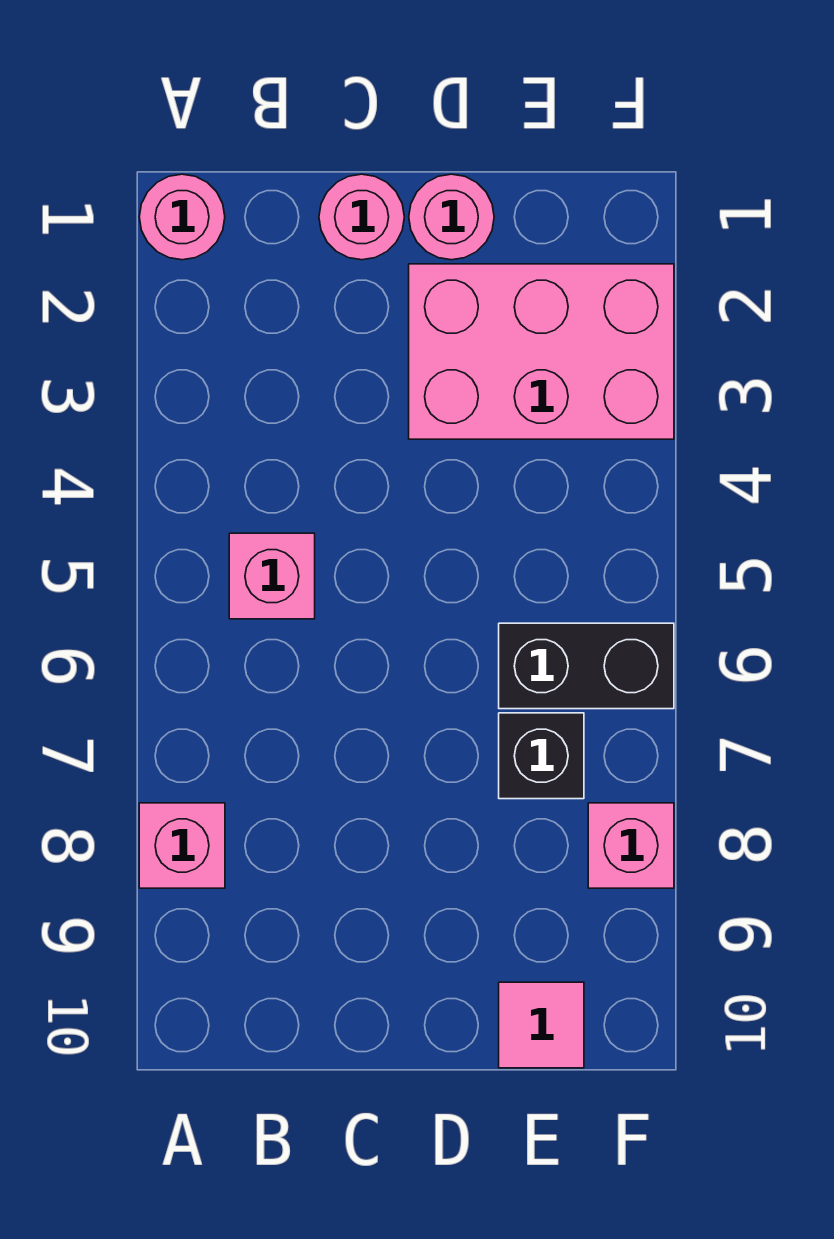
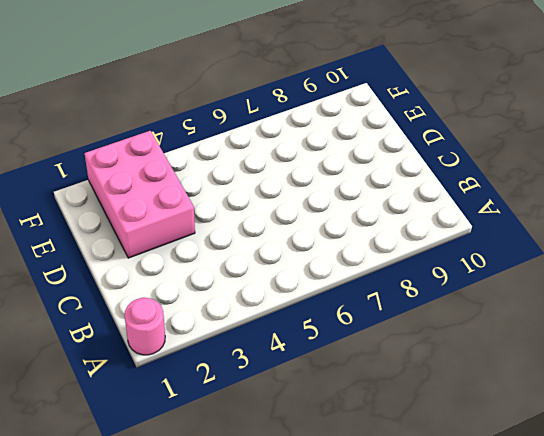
none -> pink brick A8 level 1
none -> pink brick B5 level 1

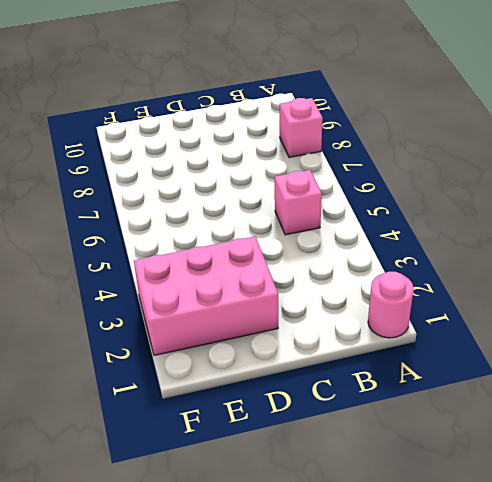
none -> pink round brick C1 level 1
none -> pink round brick D1 level 1

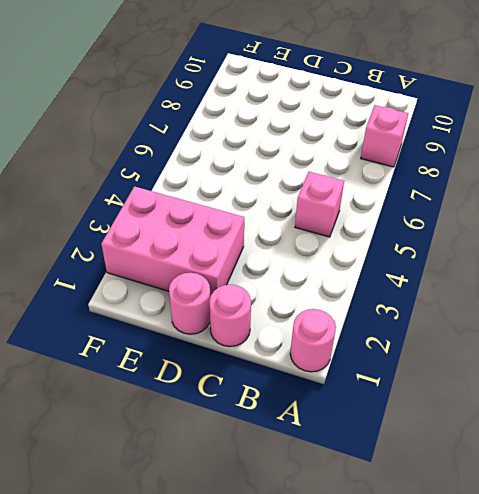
none -> black brick E6:F6 level 1
none -> black brick E7 level 1

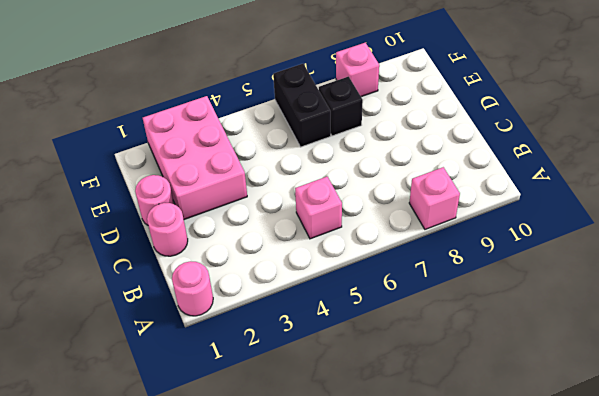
none -> pink tile E10 level 1

